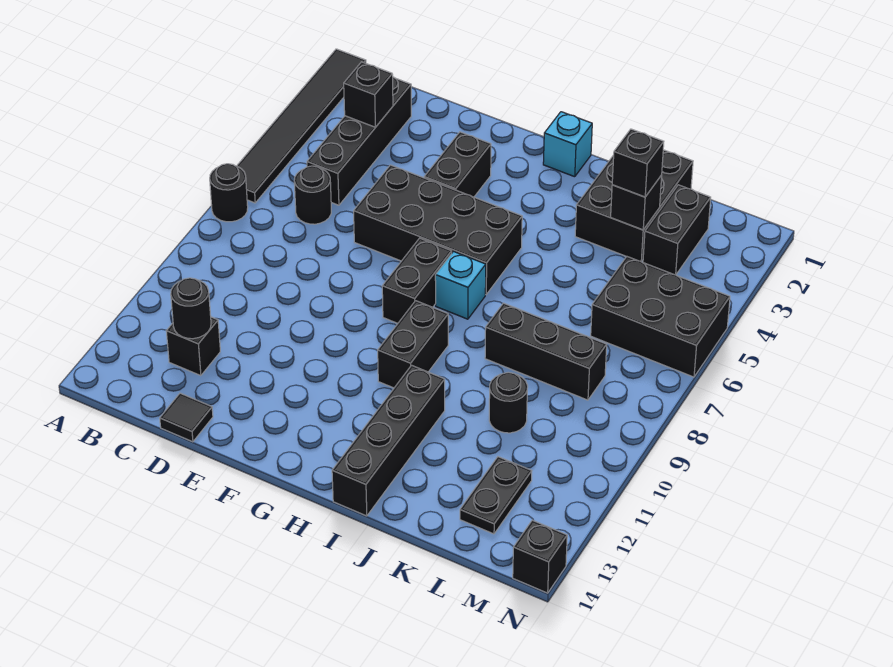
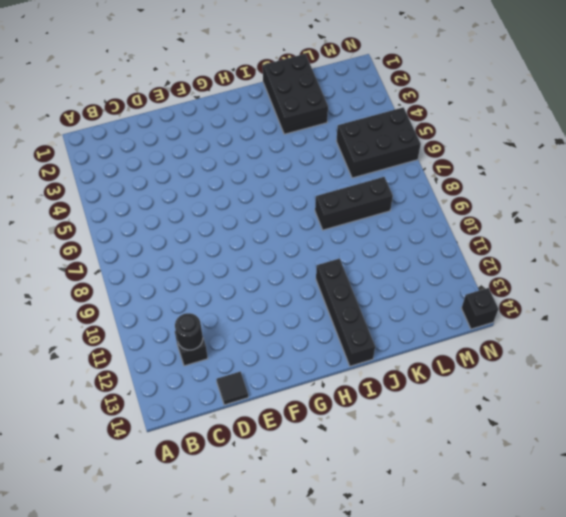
none -> black tile A1:A6 level 1
none -> black round brick A7 level 1
none -> black brick C2:C5 level 1

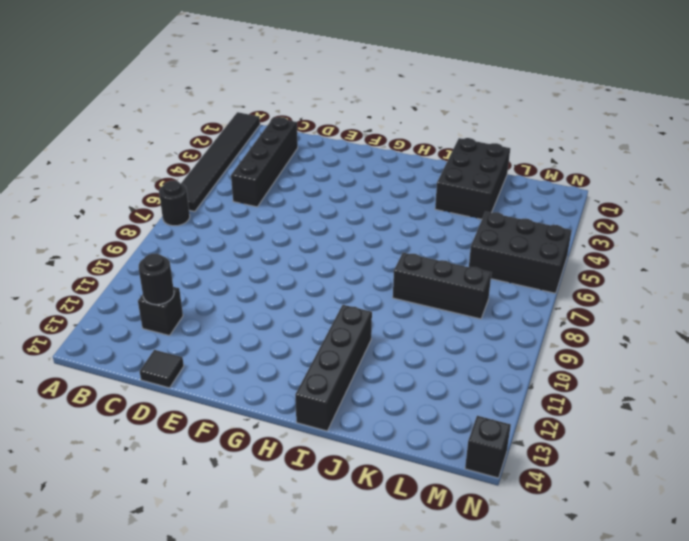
none -> black round brick C6 level 1
none -> black brick E5:H6 level 1
none -> black brick F3:F4 level 1

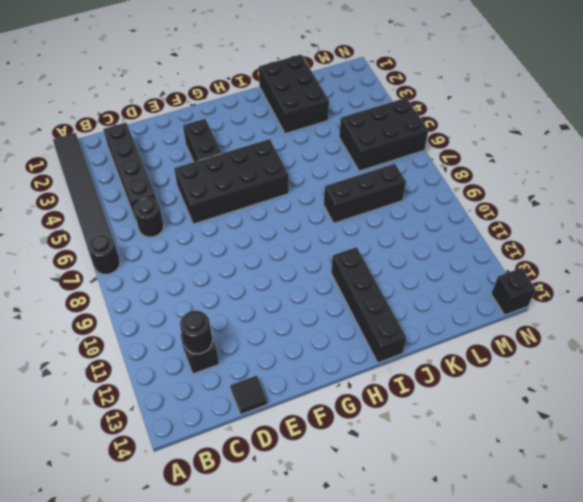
none -> black brick G7:G8 level 1
none -> cyan brick H1 level 1
none -> cyan brick H7 level 1

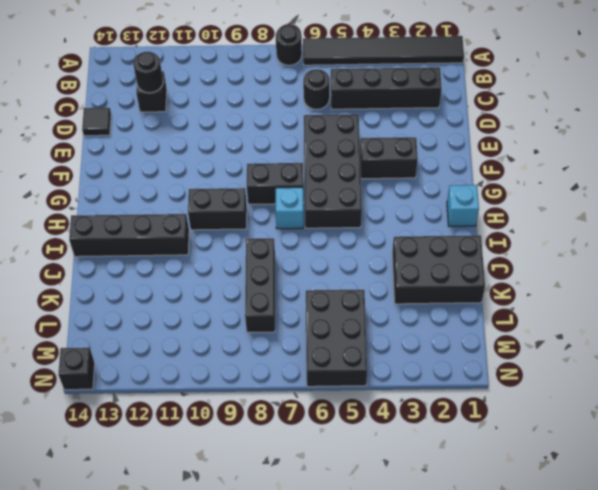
none -> black round brick K10 level 1
none -> black brick L2:L3 level 1
none -> black plate L12:L13 level 1

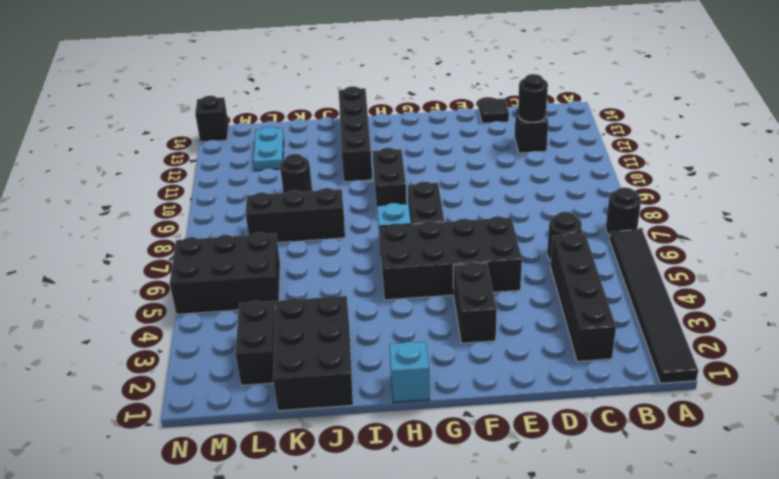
cyan plate L12:L13 level 1 -> black plate L12:L13 level 1
none -> black brick C3 level 2
none -> black brick K3 level 2
none -> black brick K3 level 3

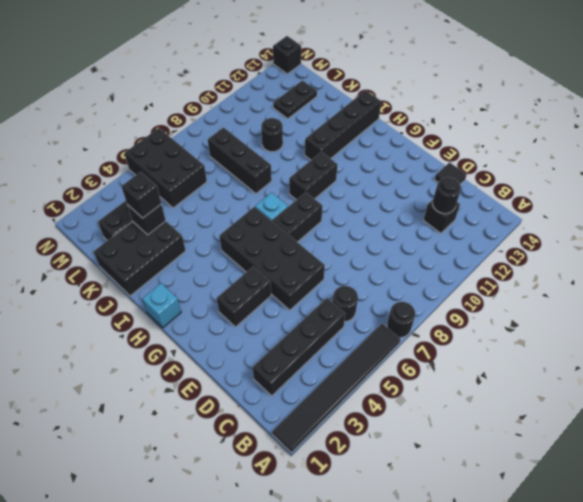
none -> black brick C3 level 2

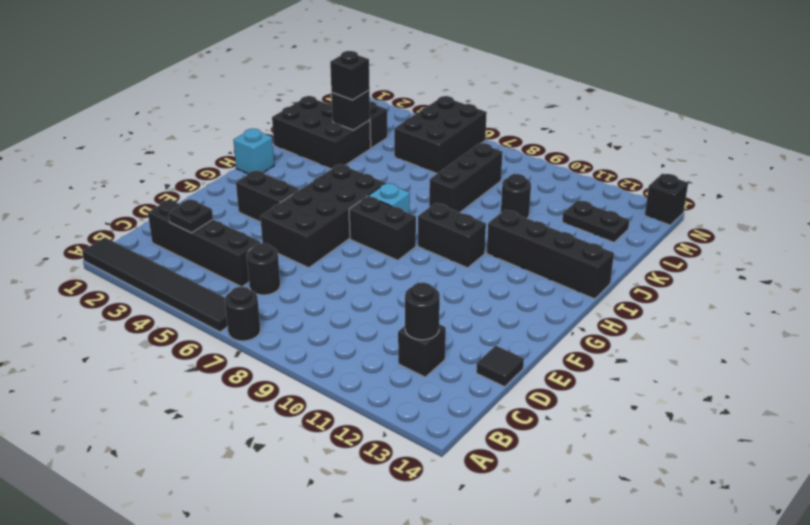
black plate C3 level 2 -> black brick C3 level 2

